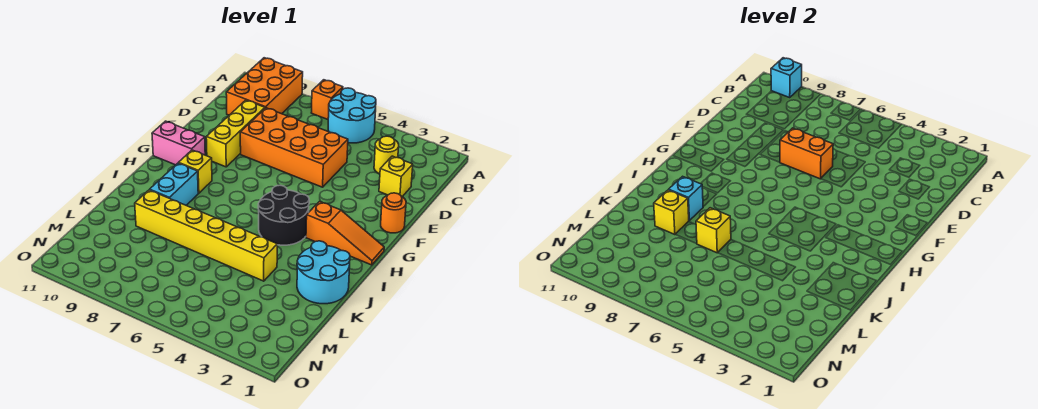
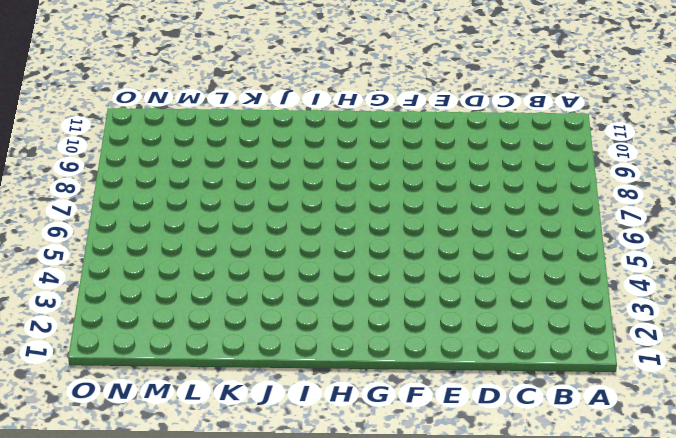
none -> cyan round brick A5:B6 level 1
none -> orange brick A7 level 1
none -> orange brick A9:C10 level 1

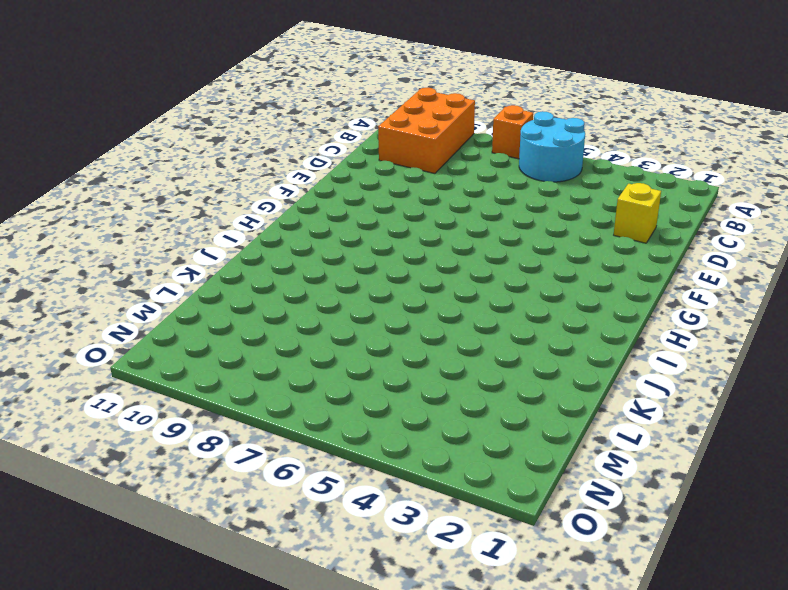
none -> yellow round brick C3 level 1
none -> orange brick D5:E8 level 1
none -> yellow brick D9:F9 level 1

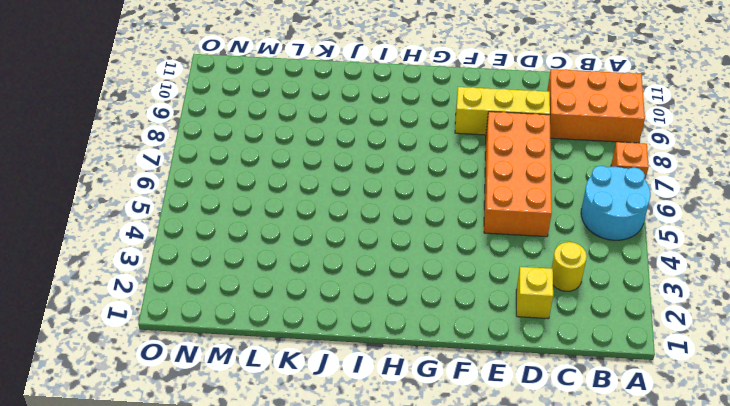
none -> orange round brick F1 level 1
none -> pink brick G10:G11 level 1
none -> orange slope H1:H3 level 1 top 3

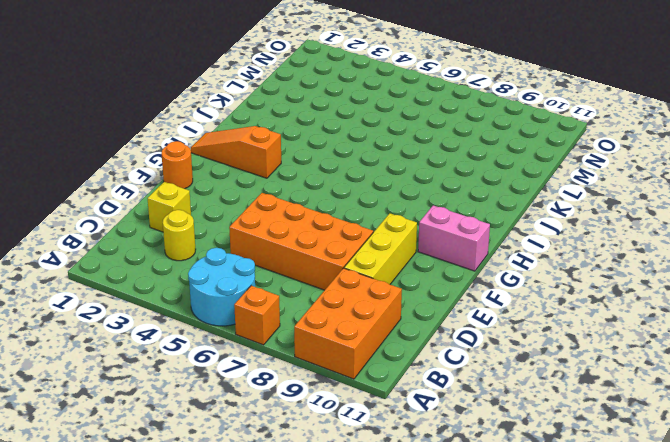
none -> black round brick H4:I5 level 1
none -> yellow brick H9 level 1
none -> cyan brick I9:J9 level 1

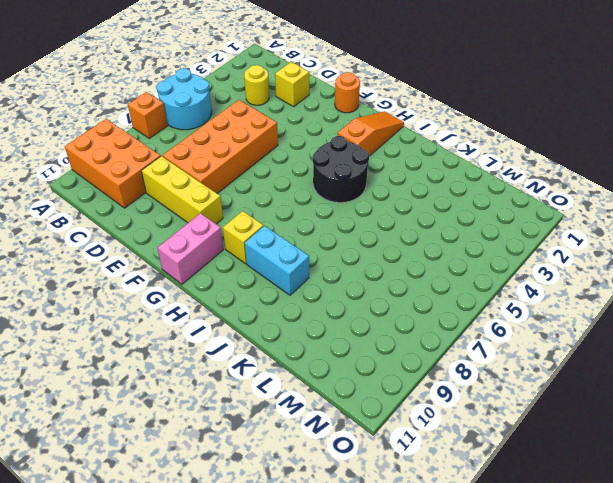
none -> cyan round brick J1:K2 level 1
none -> yellow brick K4:K9 level 1
none -> cyan brick A10 level 2

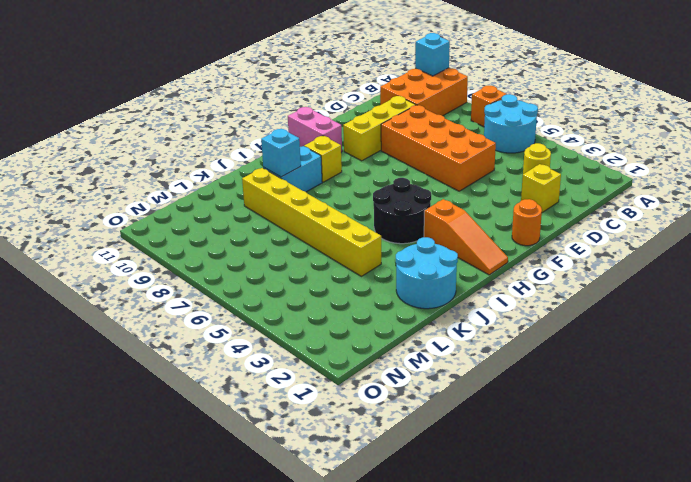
none -> orange brick E6:E7 level 2
none -> yellow brick K7 level 2
none -> yellow brick K9 level 2

